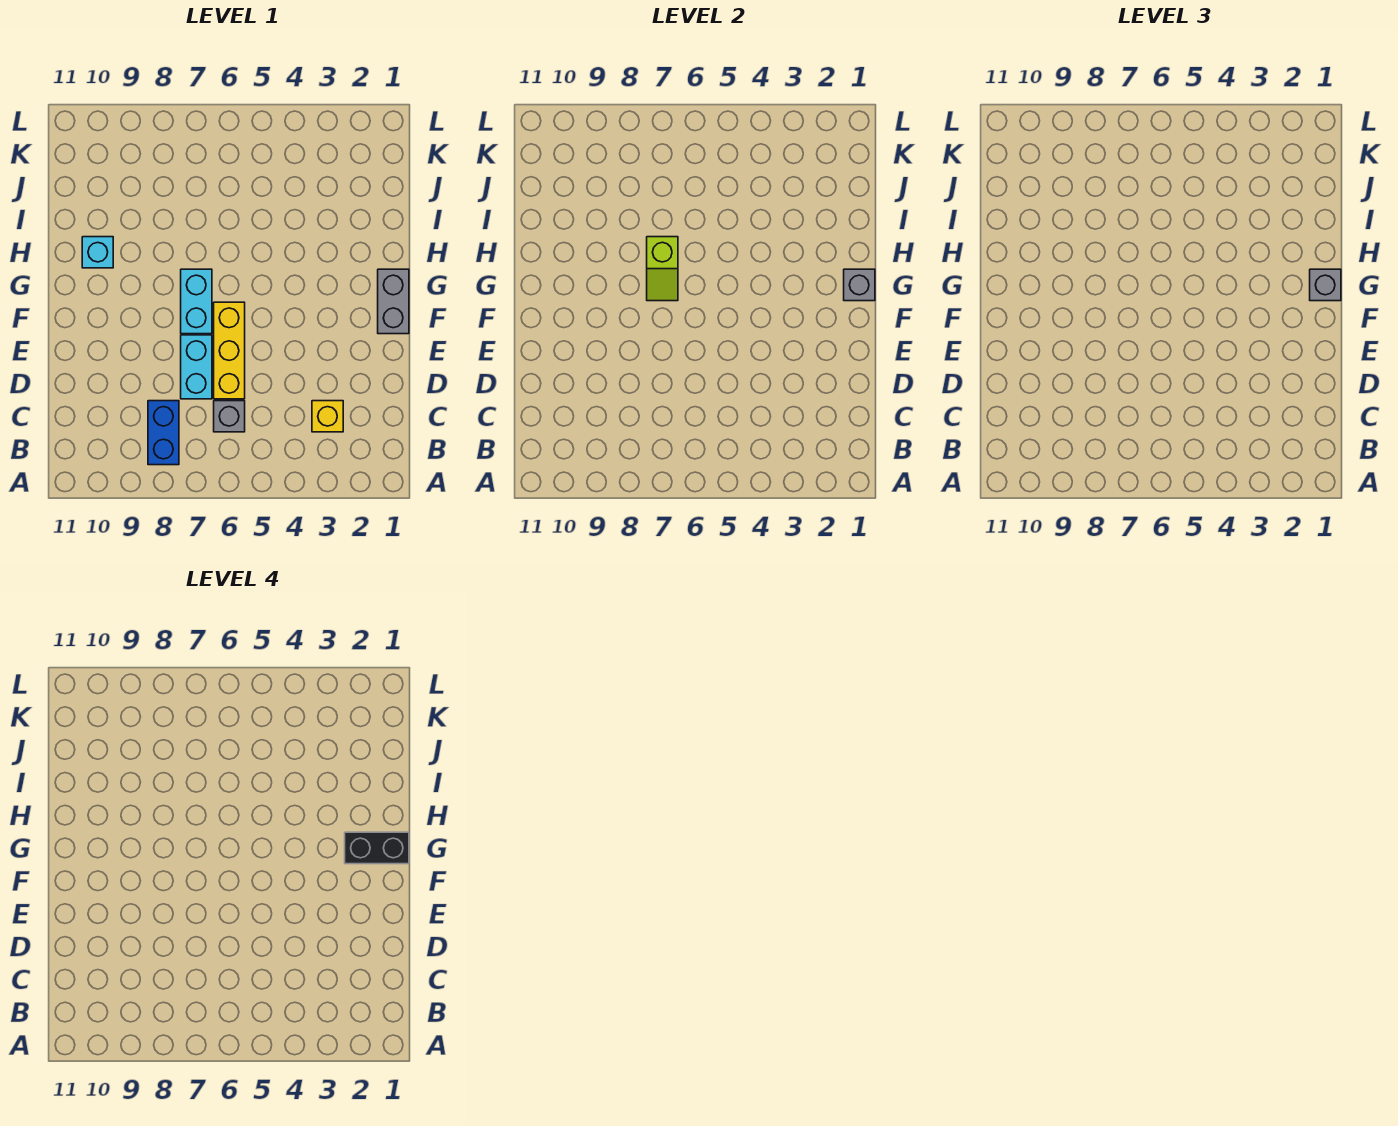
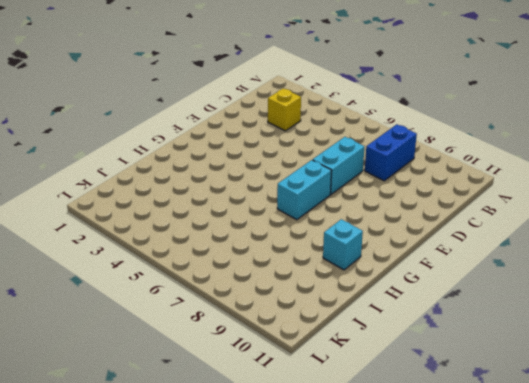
none -> grey brick C6 level 1
none -> yellow brick D6:F6 level 1
none -> grey brick F1:G1 level 1

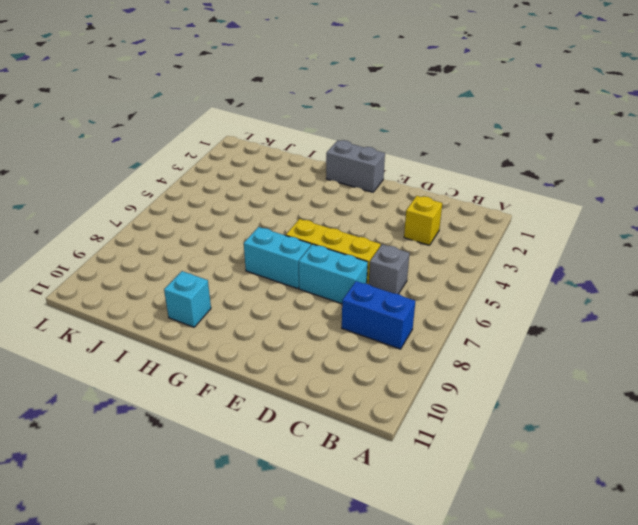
none -> grey brick G1 level 2
none -> lime slope G7:H7 level 2 top H
none -> grey brick G1 level 3

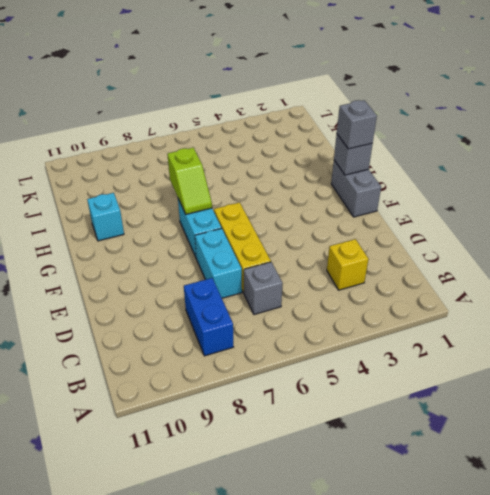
none -> black brick G1:G2 level 4

